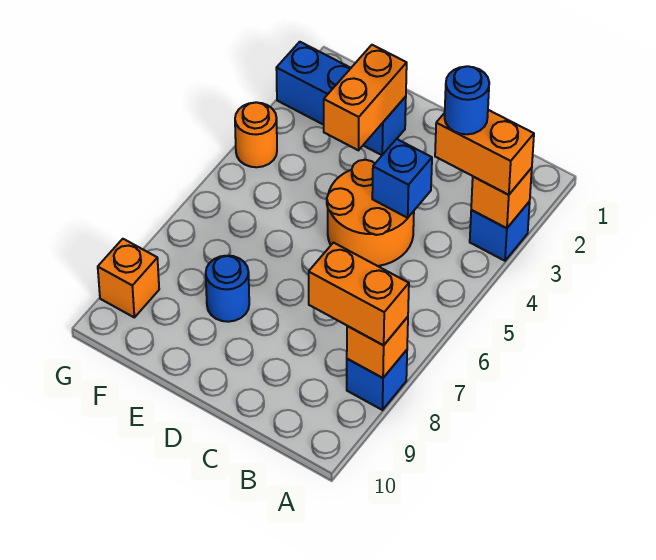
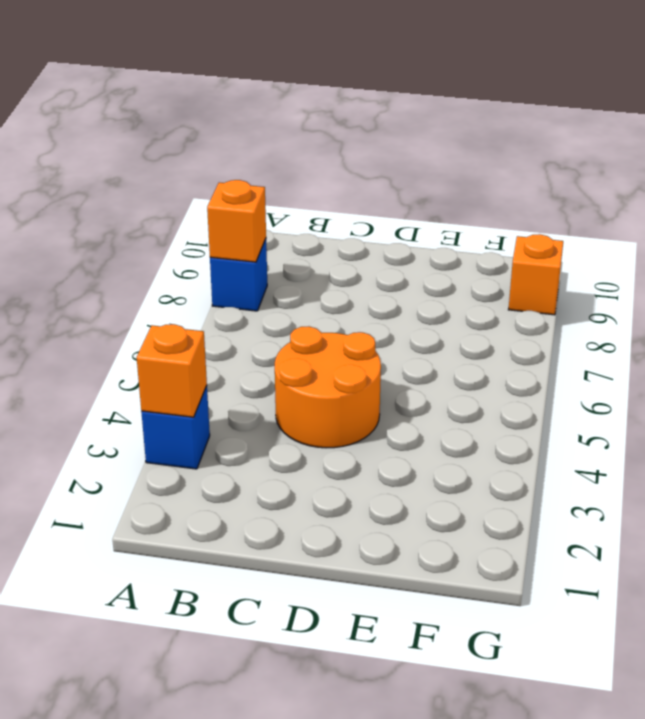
none -> blue brick E2:G2 level 1
none -> blue round brick E8 level 1
none -> orange round brick G4 level 1

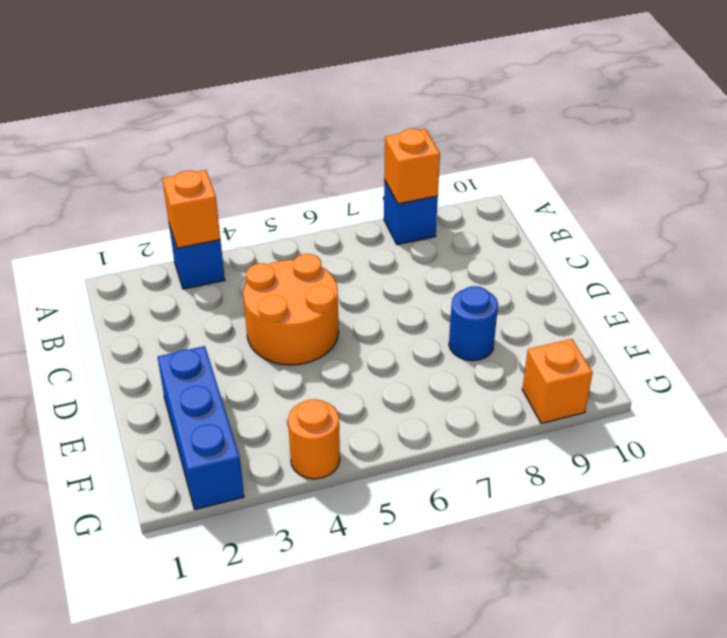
none -> blue brick C4 level 2
none -> orange brick E2:E3 level 2
none -> orange brick A3:B3 level 3

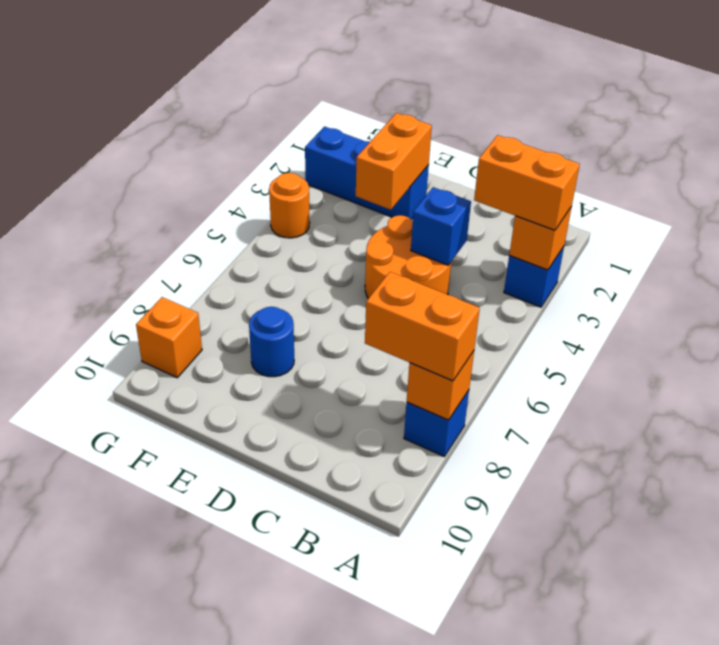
none -> blue round brick B3 level 4

